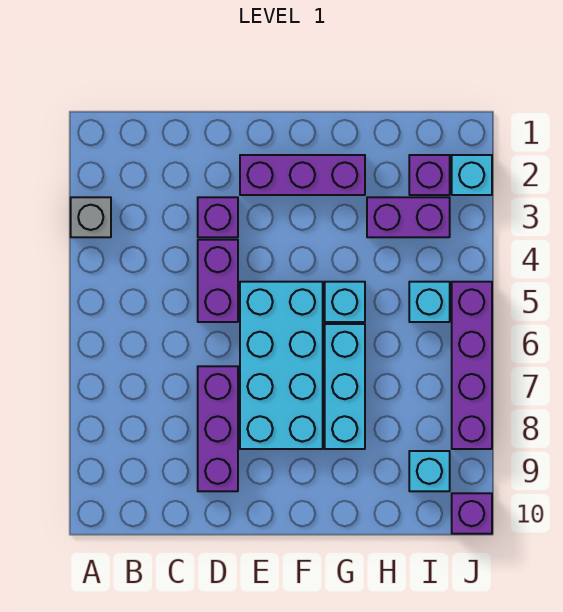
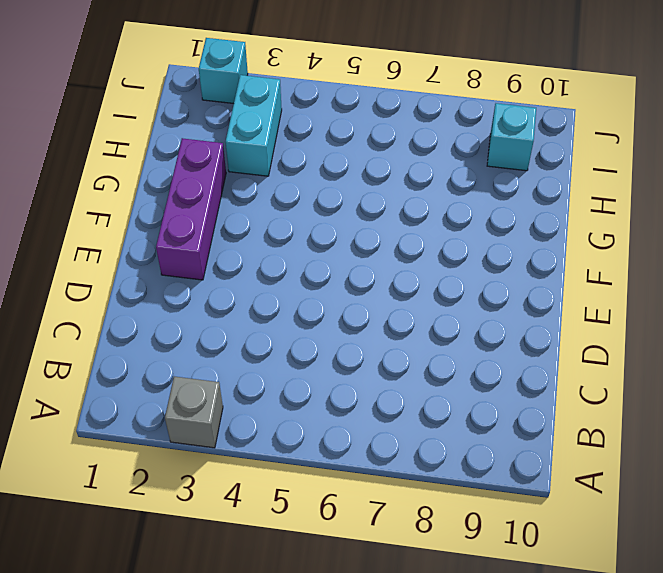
cyan brick H3:I3 level 1 -> purple brick H3:I3 level 1
none -> purple brick D3 level 1
none -> purple brick D4:D5 level 1
none -> purple brick D7:D9 level 1

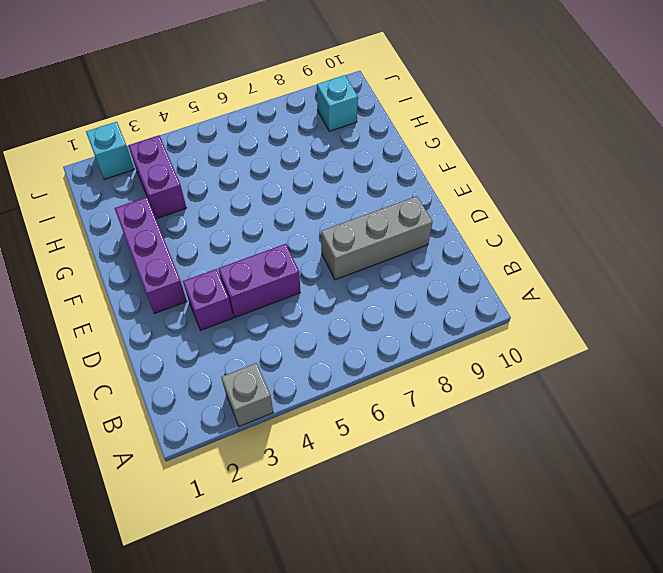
grey brick D7:D9 level 1 -> purple brick D7:D9 level 1
none -> cyan brick E5:F8 level 1
none -> cyan brick G5 level 1
none -> cyan brick G6:G8 level 1

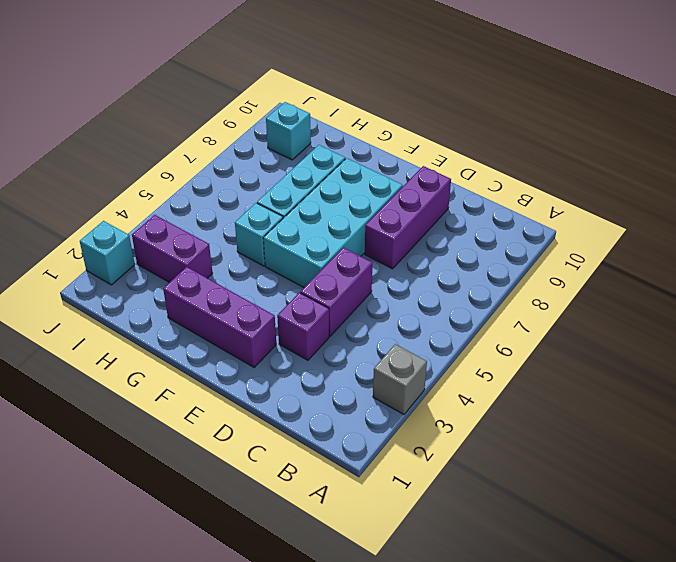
none -> purple brick I2 level 1
none -> cyan brick I5 level 1
none -> purple brick J5:J8 level 1

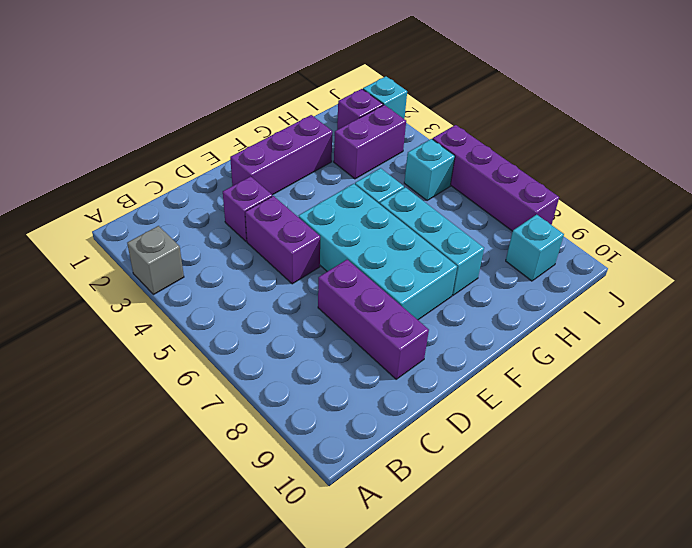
none -> purple brick J10 level 1

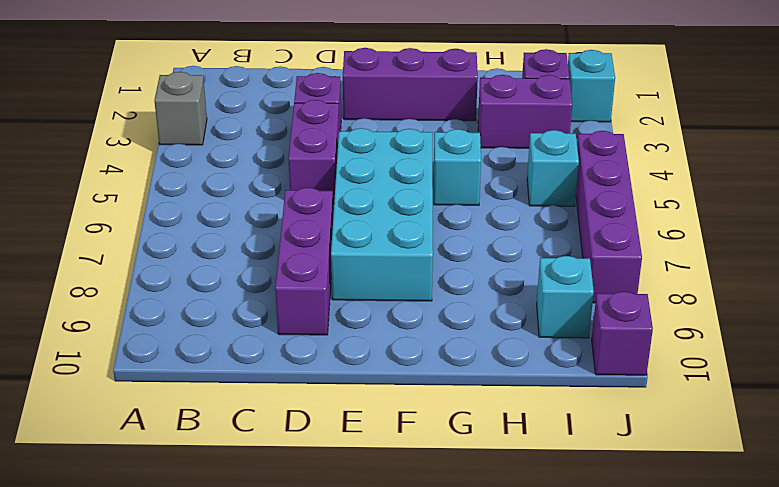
none -> cyan brick G6:G8 level 1

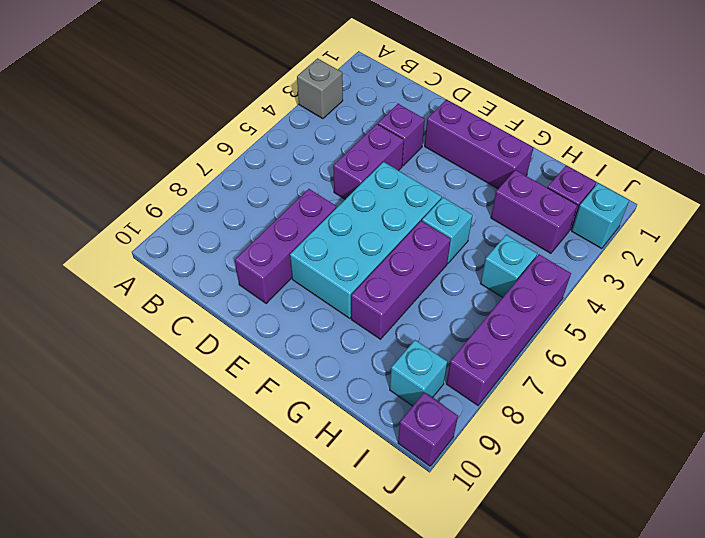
purple brick G6:G8 level 1 -> cyan brick G6:G8 level 1

